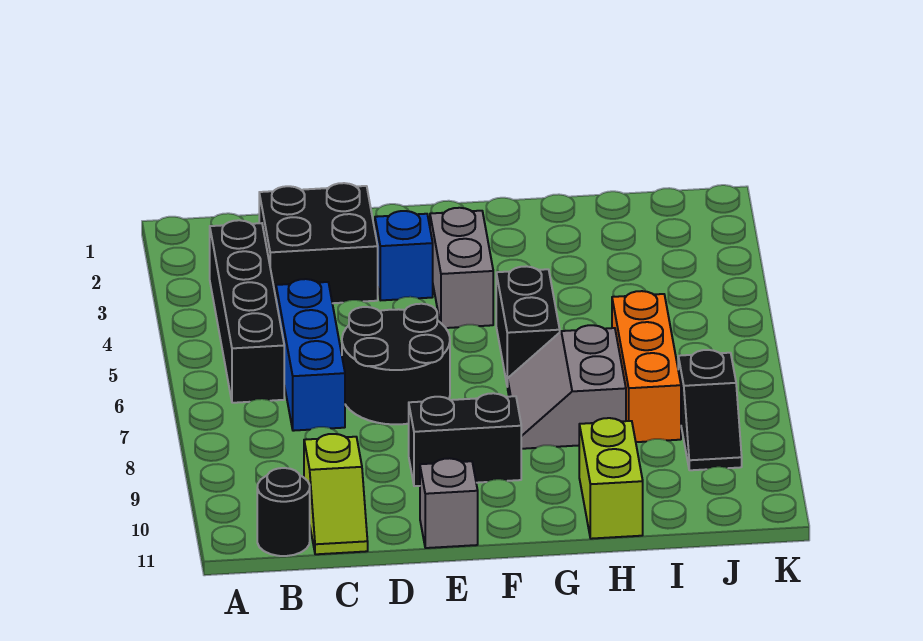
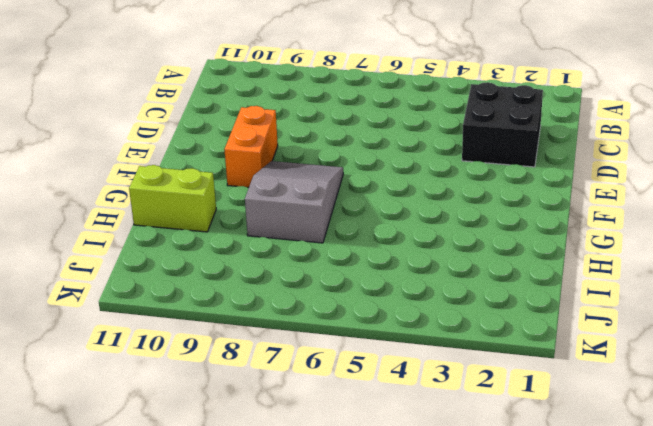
orange brick E9:F9 level 1 -> black brick E9:F9 level 1
grey slope F7:H8 level 1 top H -> grey slope G7:H8 level 1 top H
none -> black brick B3:B6 level 1
none -> black round brick B11 level 1
none -> blue brick C5:C7 level 1

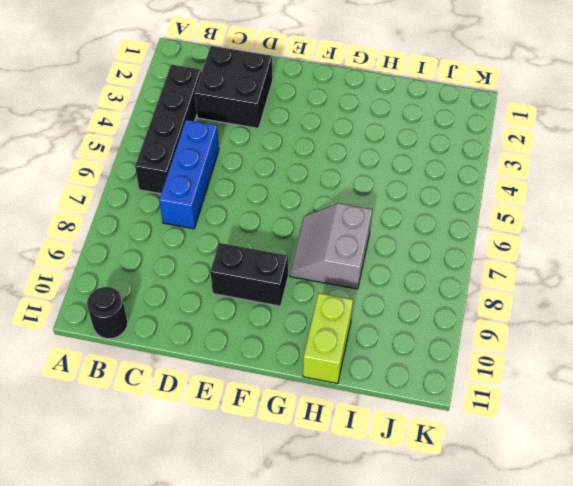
none -> lime slope C10:C11 level 1 top 10
none -> black round brick D6:E7 level 1
none -> blue brick E3 level 1

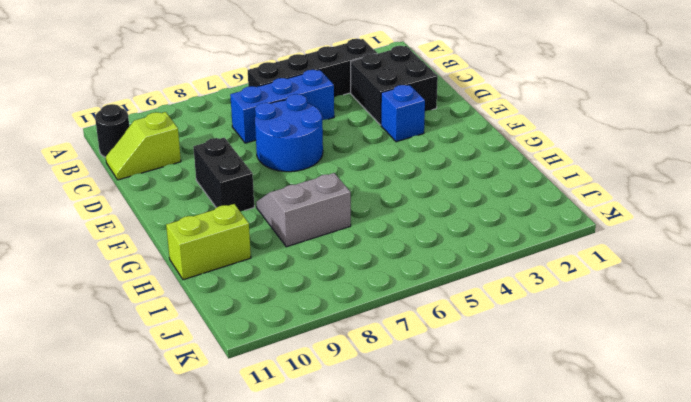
blue round brick D6:E7 level 1 -> black round brick D6:E7 level 1
none -> grey brick E11 level 1
none -> grey brick F3:F4 level 1
none -> black brick G5:G6 level 1

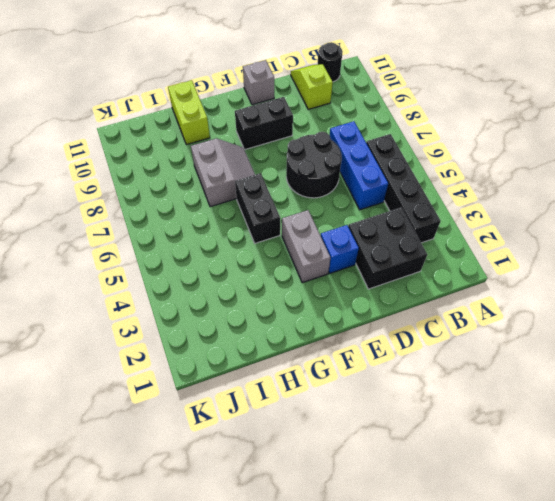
none -> orange brick I6:I8 level 1
none -> black slope J8:J9 level 1 top 8

